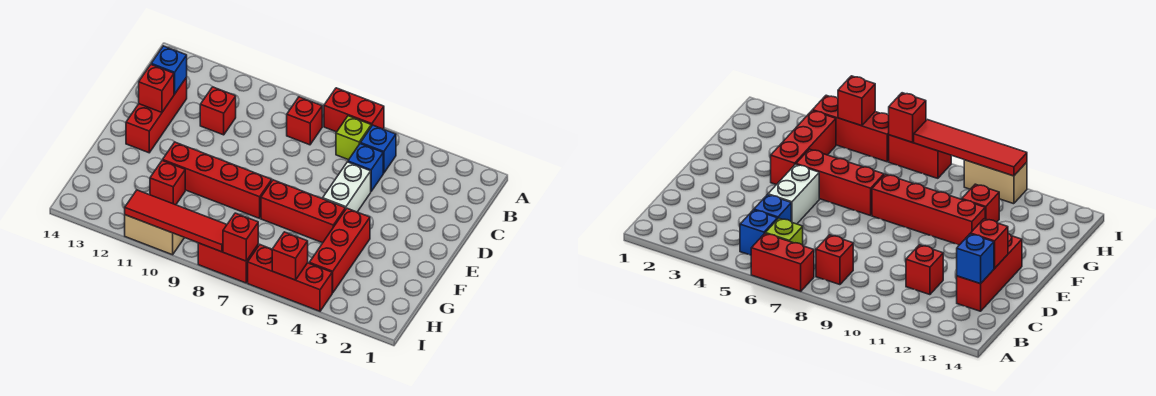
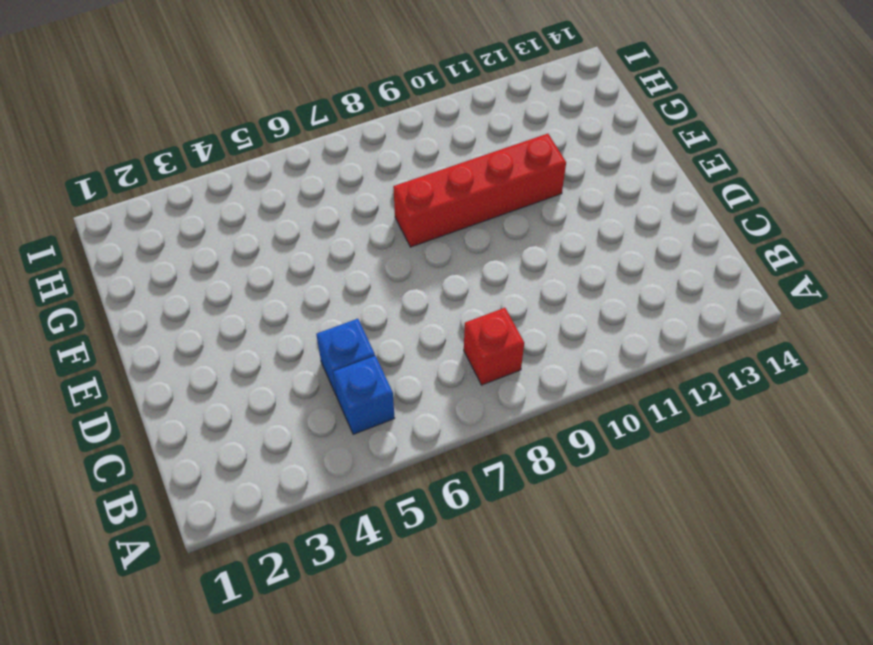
none -> red brick A6:A7 level 1
none -> lime brick B6 level 1
none -> red brick C11 level 1

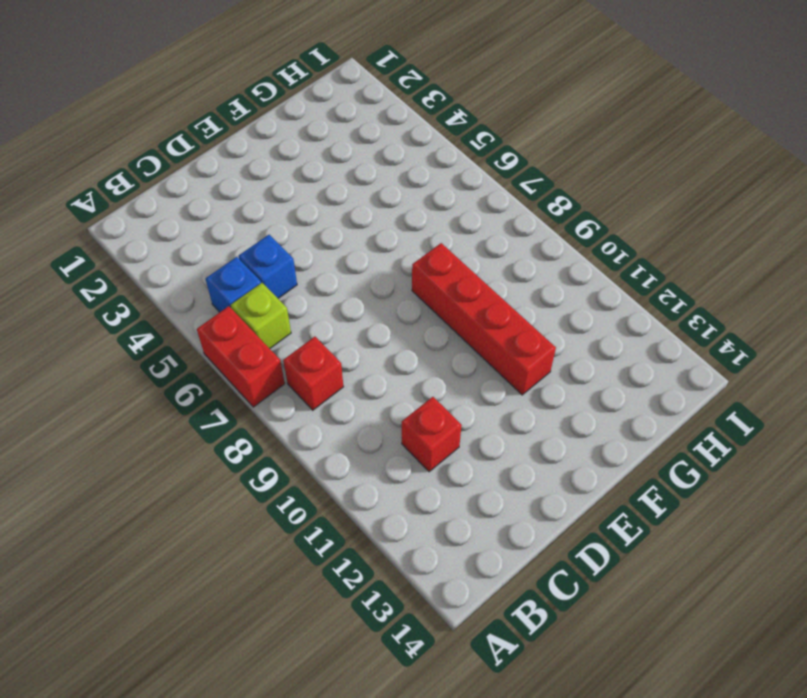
none -> red brick C13:E13 level 1
none -> white brick D5:E5 level 1
none -> red brick F4:H4 level 1

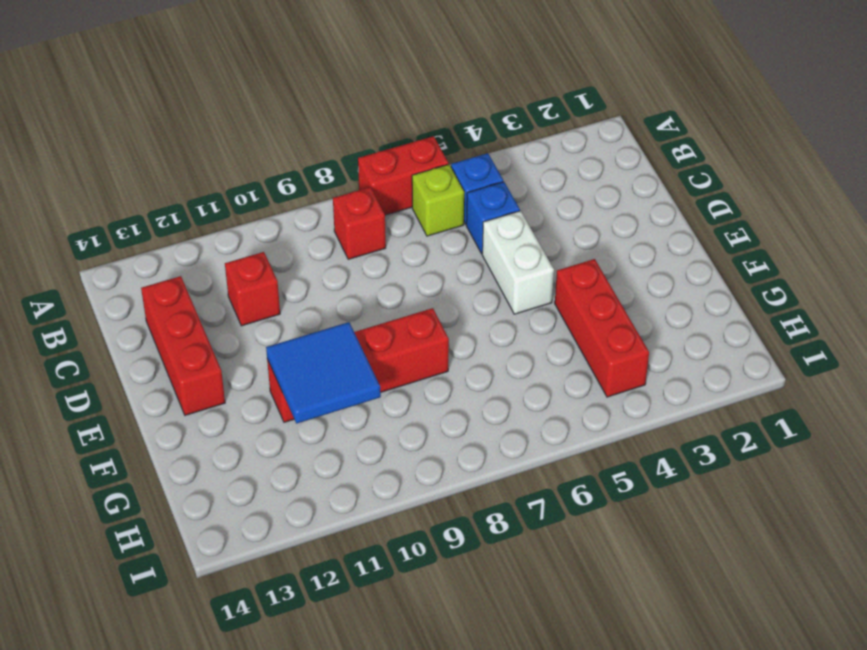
blue tile F10:G11 level 2 -> none
none -> red brick F5:F7 level 1
none -> red brick G11 level 1
none -> red brick I4:I6 level 1

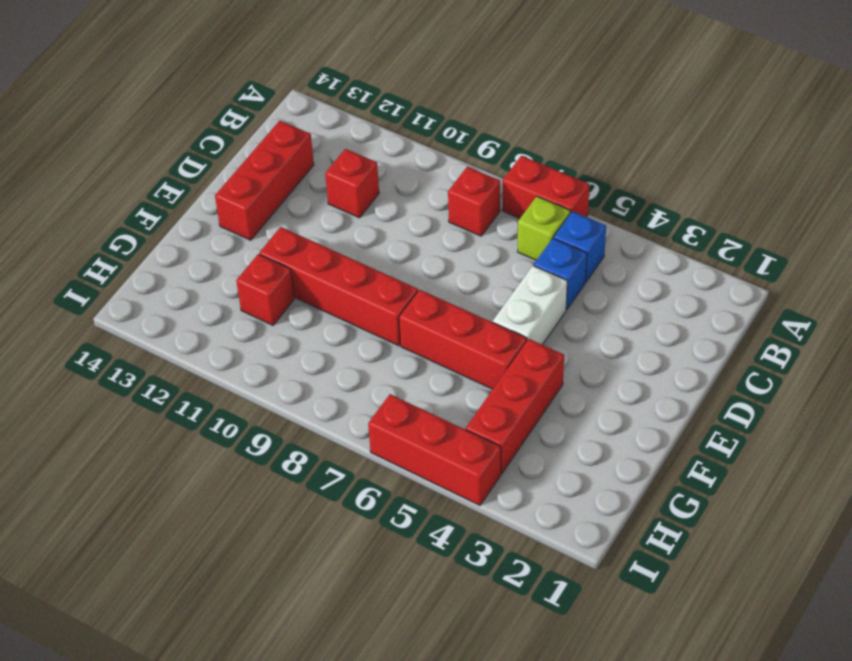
none -> red brick I7:I8 level 1
none -> tan brick I10:I11 level 1
none -> blue brick C13 level 2

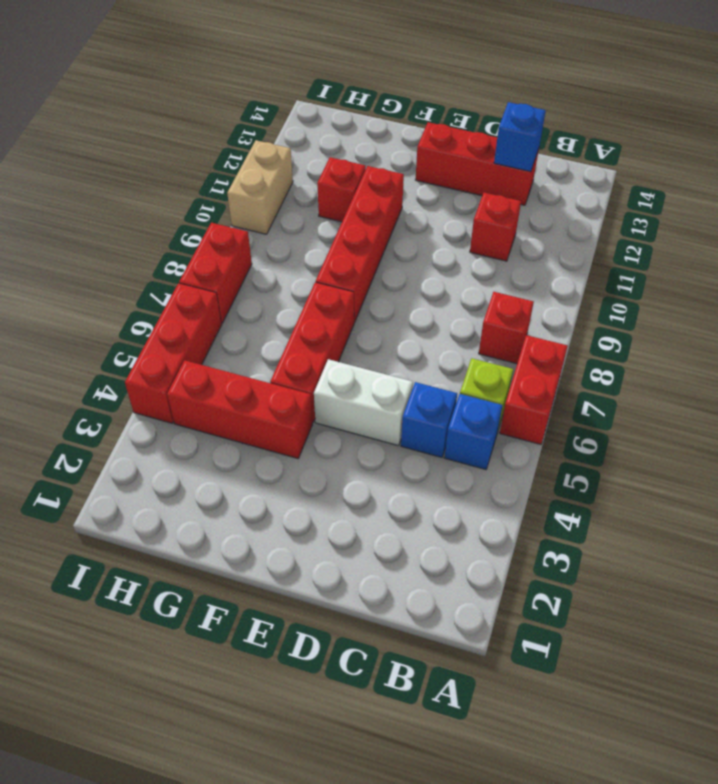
none -> red brick D13 level 2
none -> red brick I5 level 2
none -> red brick I7 level 2

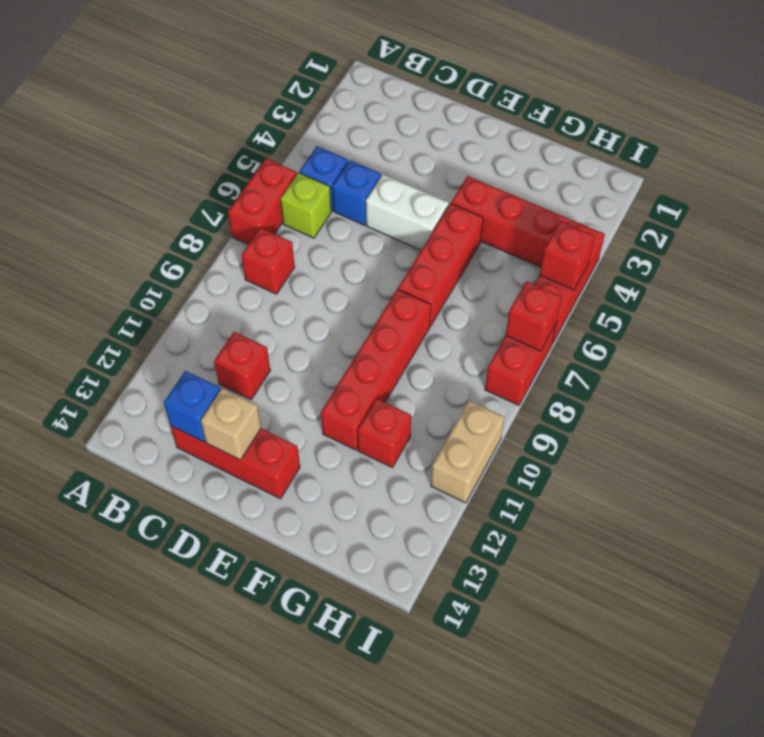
tan brick D13 level 2 -> red brick D13 level 2
none -> red tile I8:I11 level 2

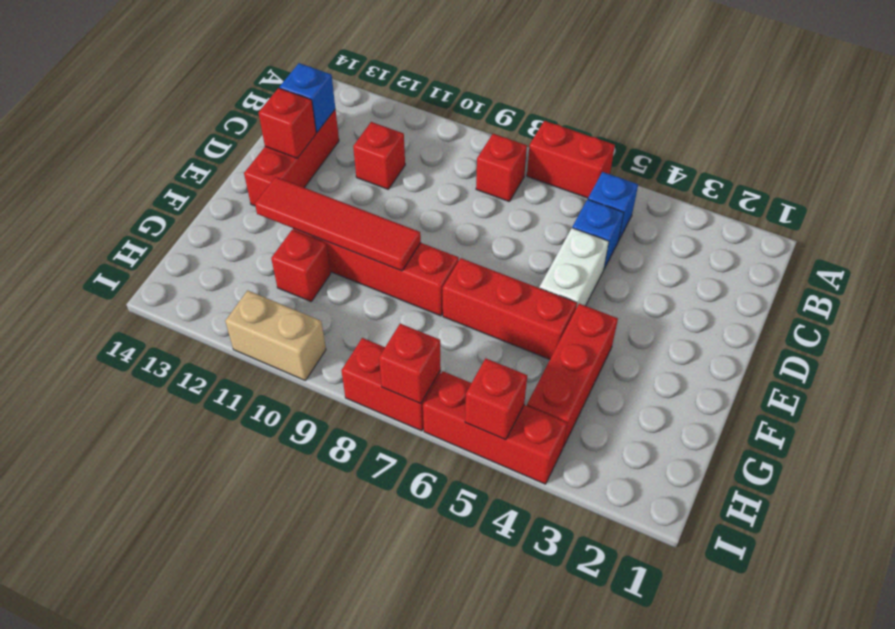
red tile F9:F12 level 2 -> red tile I8:I11 level 2
none -> lime brick B6 level 1

